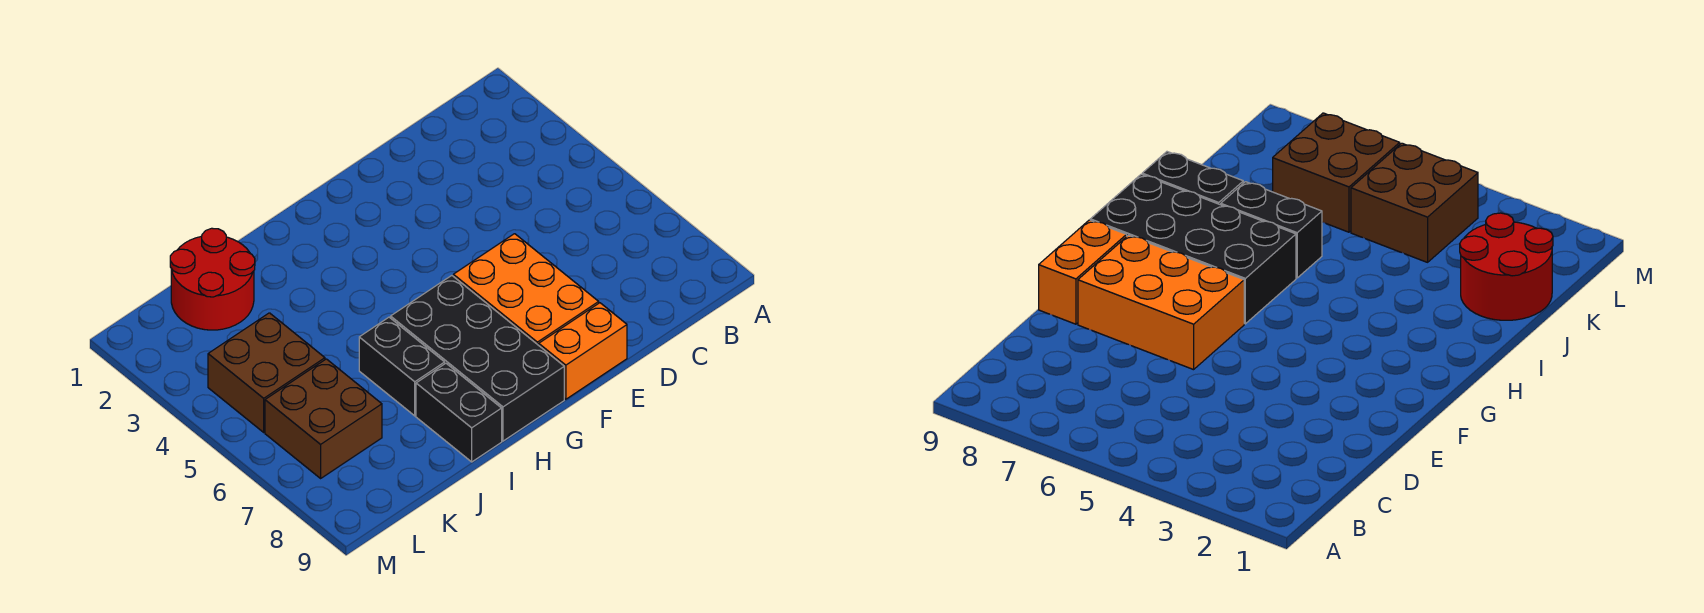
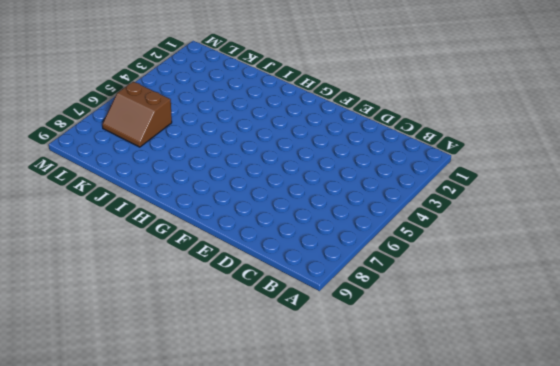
brown slope K6:L7 level 1 top 6 -> brown brick K6:L7 level 1
none -> orange brick E6:F8 level 1
none -> orange brick E9:F9 level 1

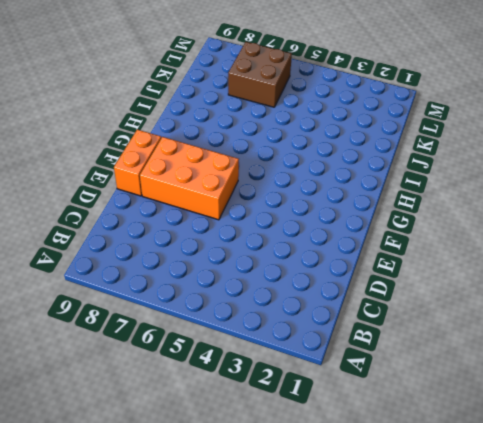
none -> black brick G6:H9 level 1
none -> black brick I6:I7 level 1

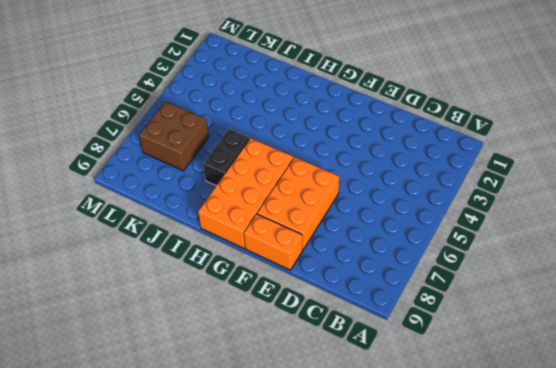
orange brick G6:H9 level 1 -> black brick G6:H9 level 1
none -> black brick I8:I9 level 1
none -> red round brick J1:K2 level 1

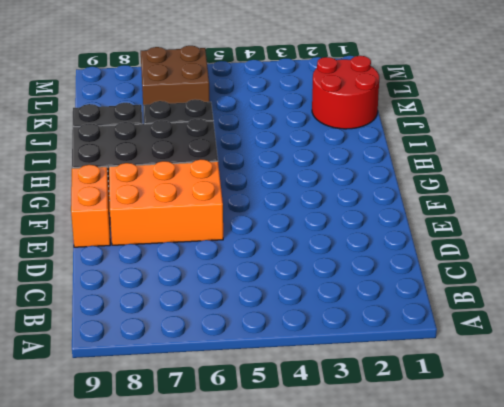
none -> brown brick K4:L5 level 1

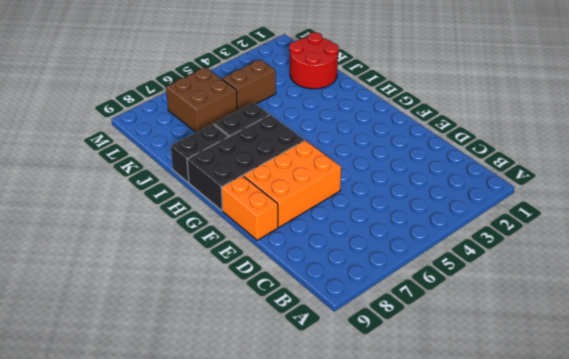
brown brick K4:K5 level 1 -> brown brick K4:L5 level 1

